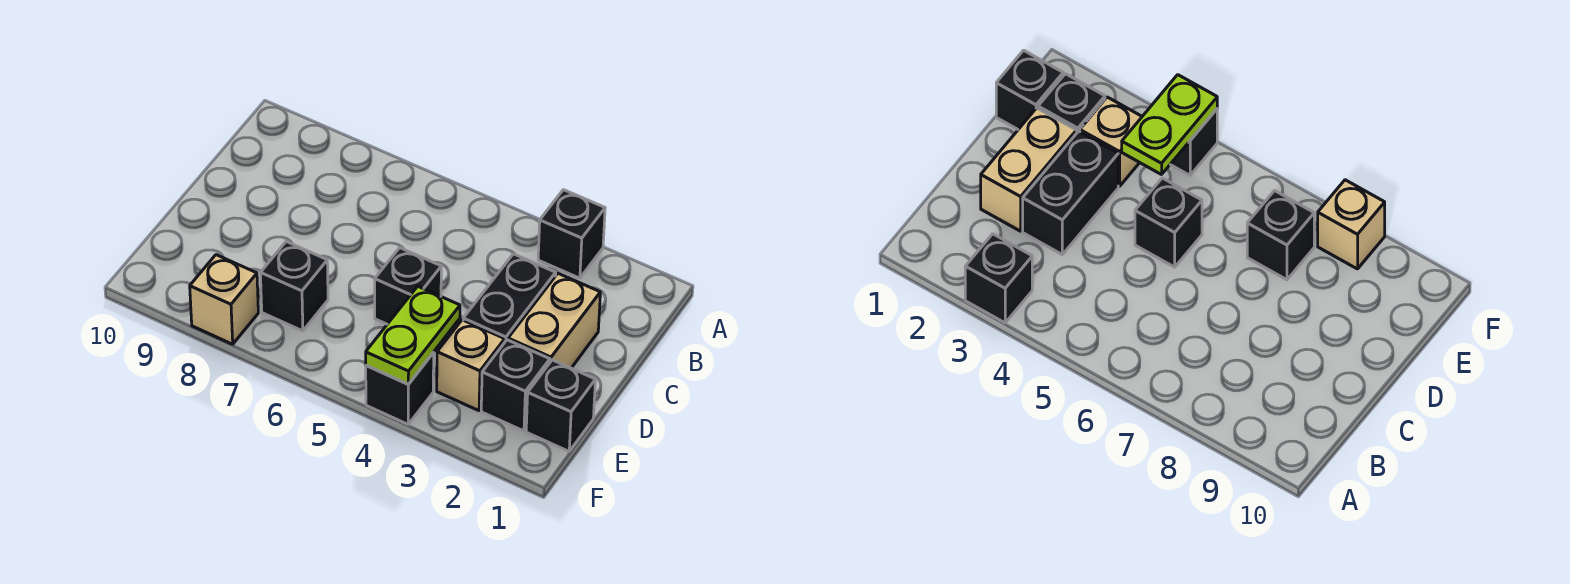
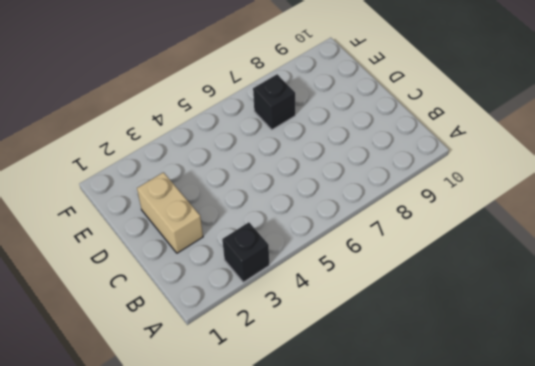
none -> black brick C3:D3 level 1
none -> black brick D5 level 1

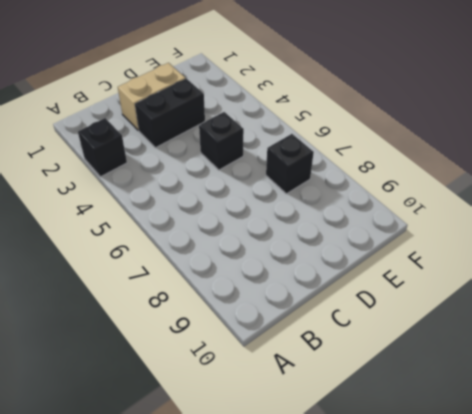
none -> black brick E1 level 1
none -> black brick E2 level 1

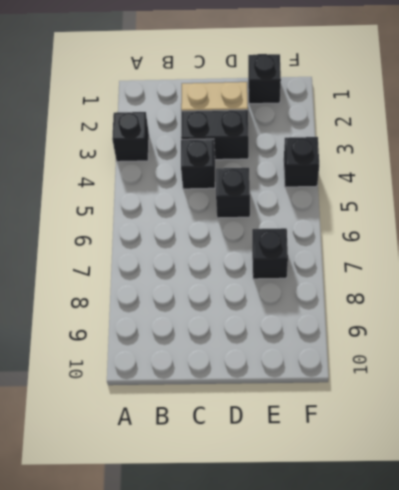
black brick C4 level 1 -> black brick E2 level 1
none -> tan brick E3 level 1
none -> tan brick F8 level 1

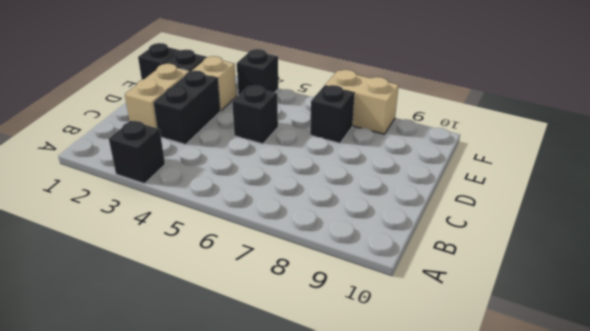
tan brick F7:F8 level 1 -> tan brick F8 level 1
none -> lime plate E4:F4 level 2

